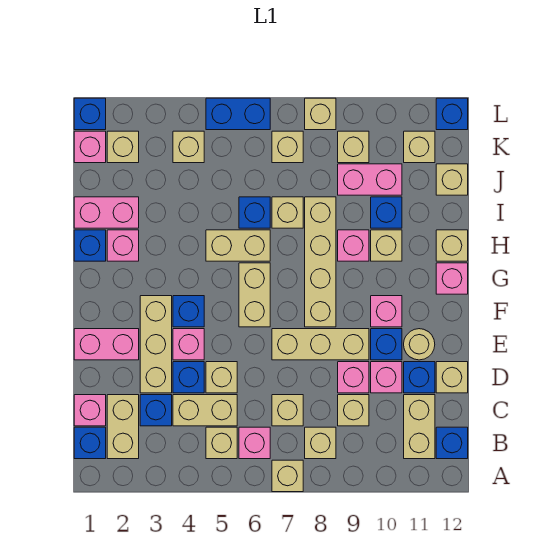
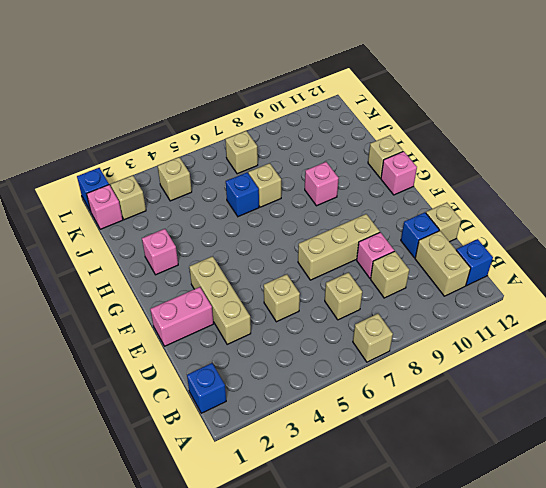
none -> tan brick B2:C2 level 1
none -> tan brick B5 level 1
none -> pink brick B6 level 1
none -> tan brick B8 level 1

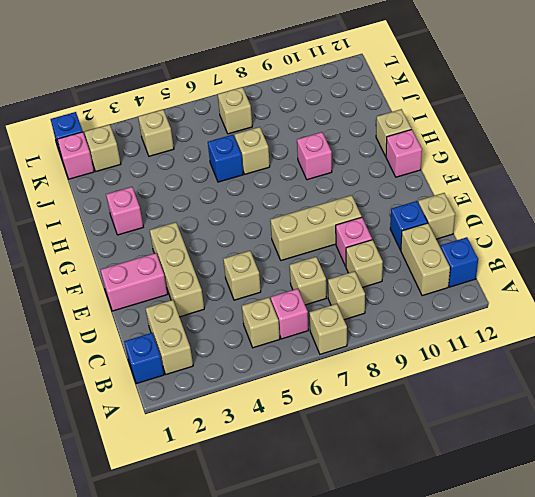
none -> pink brick C1 level 1
none -> blue brick C3 level 1
none -> tan brick C4:C5 level 1
none -> blue brick D4 level 1

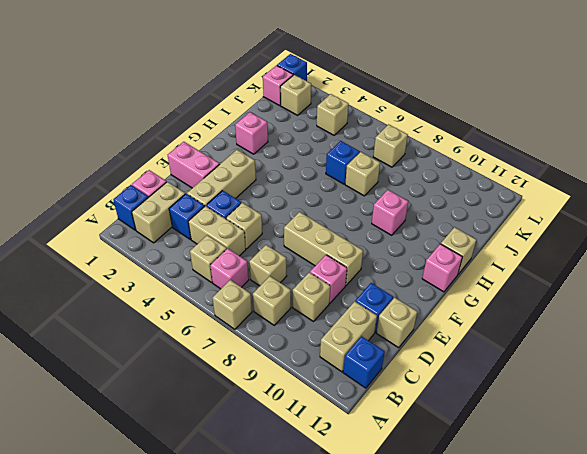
none -> pink brick D10 level 1
none -> pink brick E4 level 1
none -> blue brick E10 level 1
none -> tan round brick E11 level 1

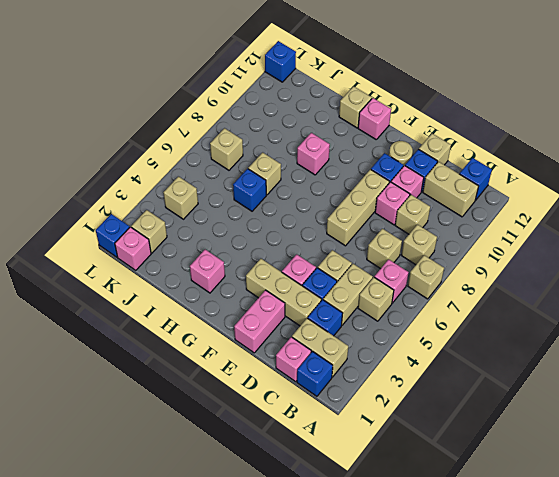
none -> blue brick F4 level 1
none -> tan brick F6:G6 level 1
none -> tan brick F8:I8 level 1
none -> pink brick F10 level 1

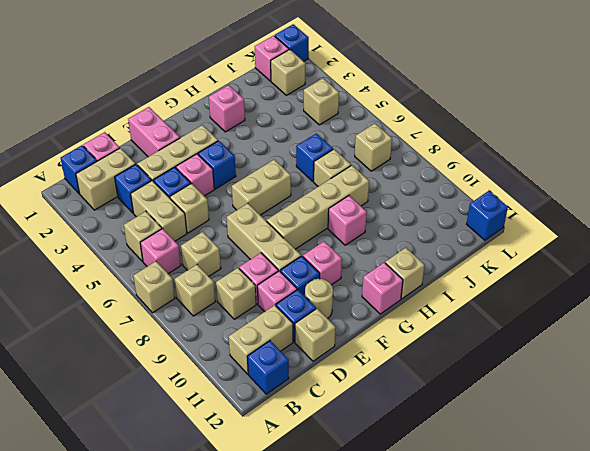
none -> blue brick H1 level 1
none -> tan brick H5:H6 level 1
none -> tan brick H10 level 1
none -> pink brick I1:I2 level 1

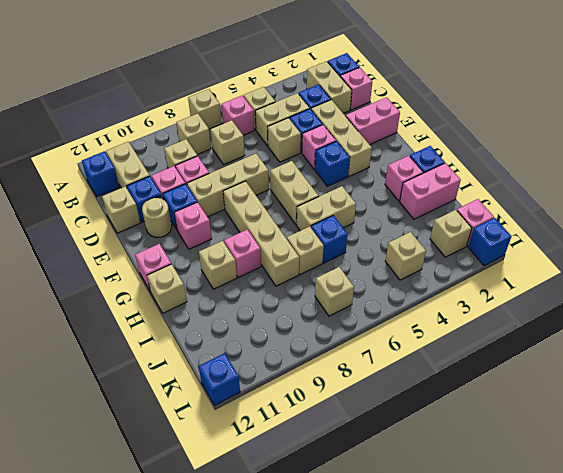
none -> blue brick I10 level 1
none -> pink brick J9:J10 level 1
none -> tan brick J12 level 1
none -> tan brick K9 level 1

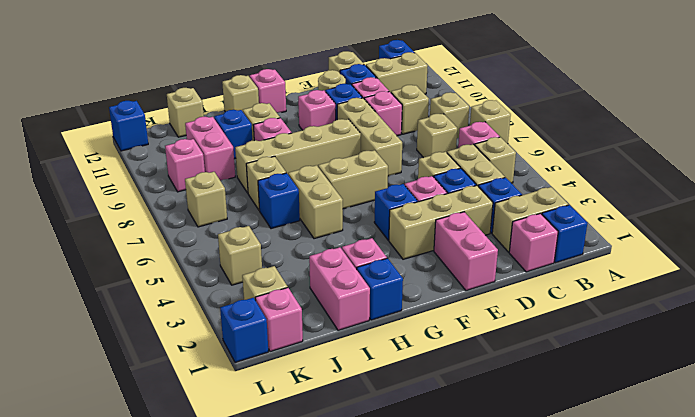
pink brick K9 level 1 -> tan brick K9 level 1
none -> tan brick K11 level 1
none -> blue brick L5:L6 level 1
none -> tan brick L8 level 1

